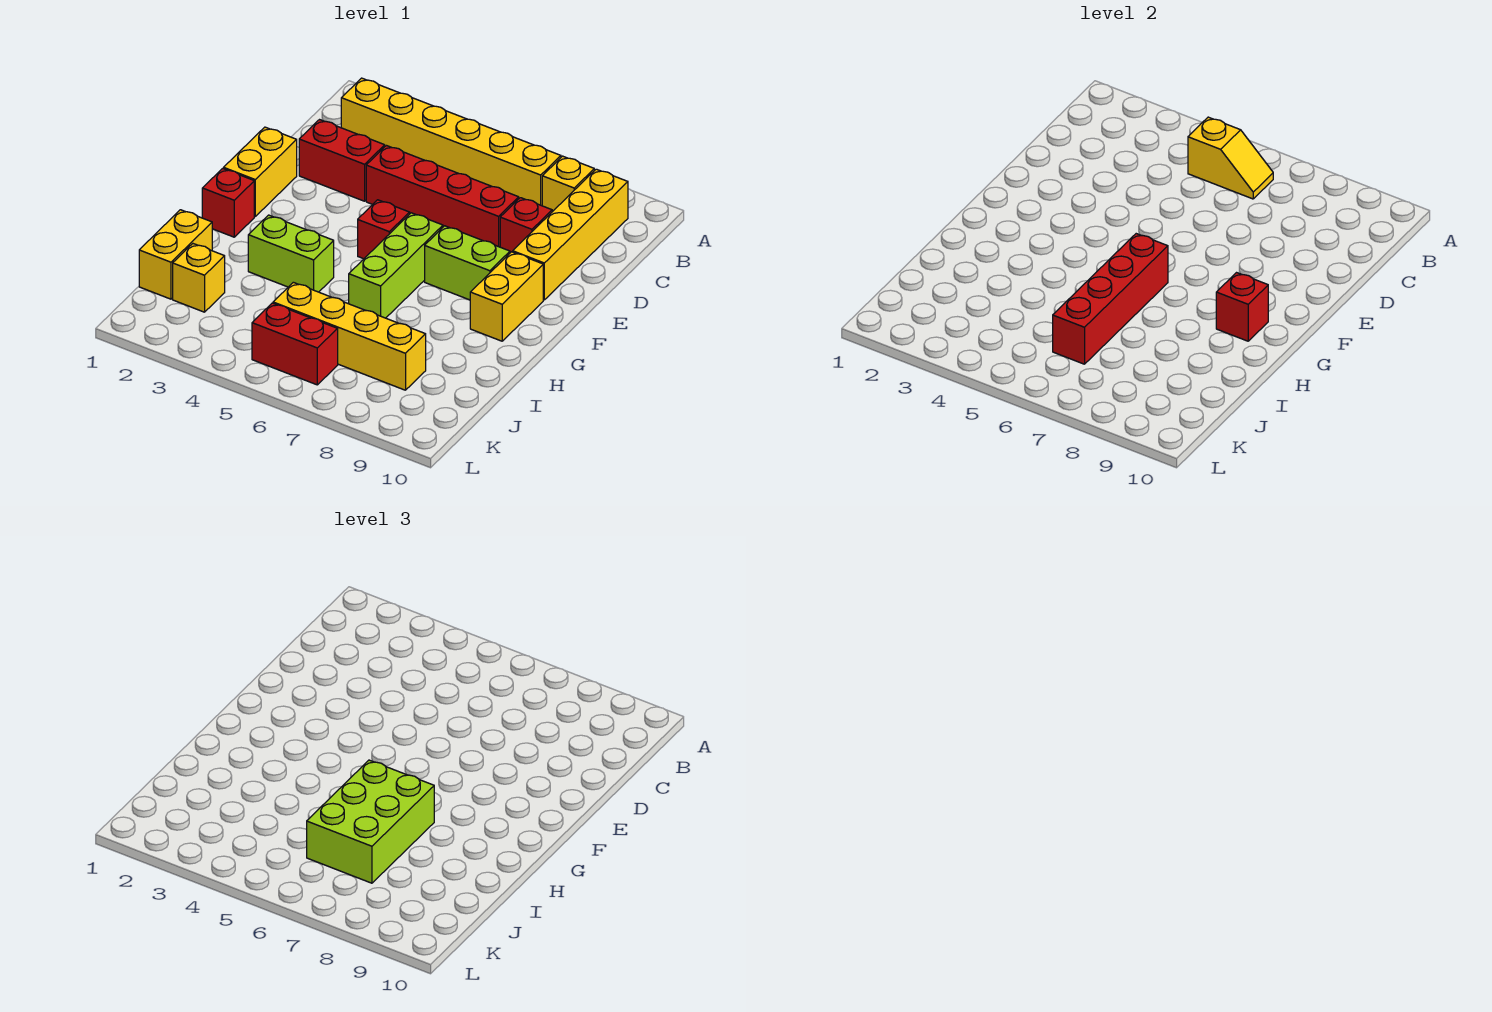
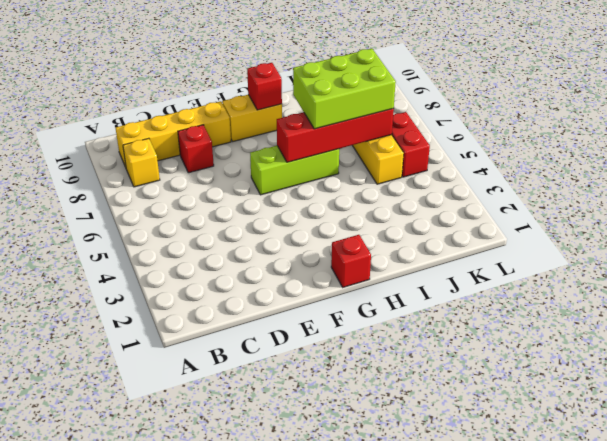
none -> yellow brick B2:B7 level 1
none -> red brick D2:D3 level 1
none -> red brick D4:D7 level 1

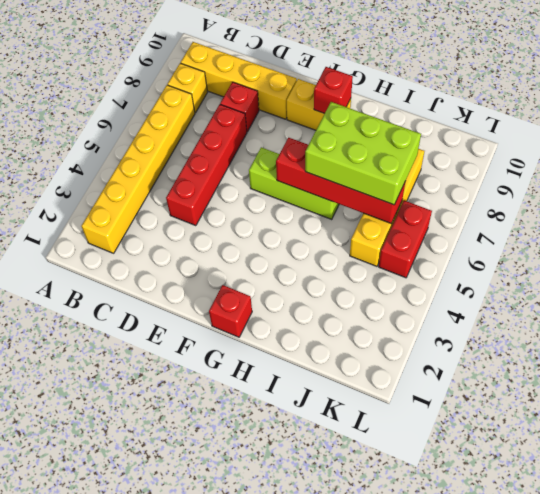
none -> red brick D2:D3 level 1
none -> yellow brick E1:F1 level 1
none -> red brick F5 level 1

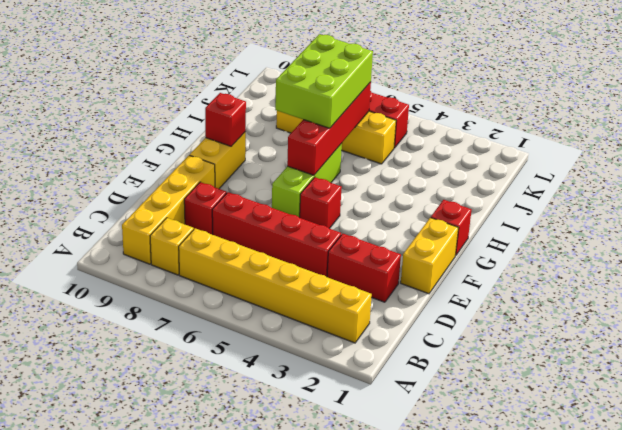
none -> lime brick F7:F8 level 1
none -> lime brick H3:H4 level 1
none -> yellow brick I1:J1 level 1

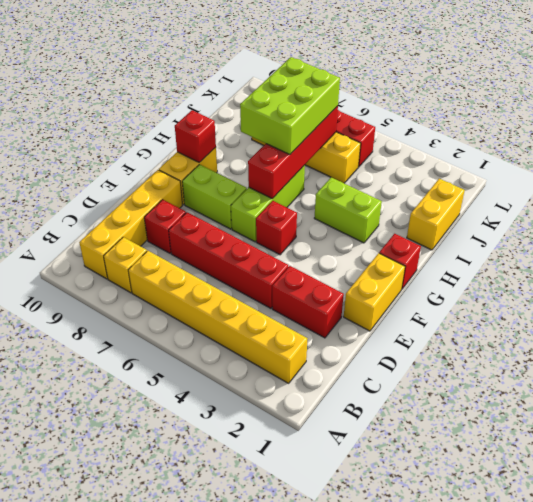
none -> yellow brick J2 level 1
none -> yellow slope B5:B6 level 2 top 5

